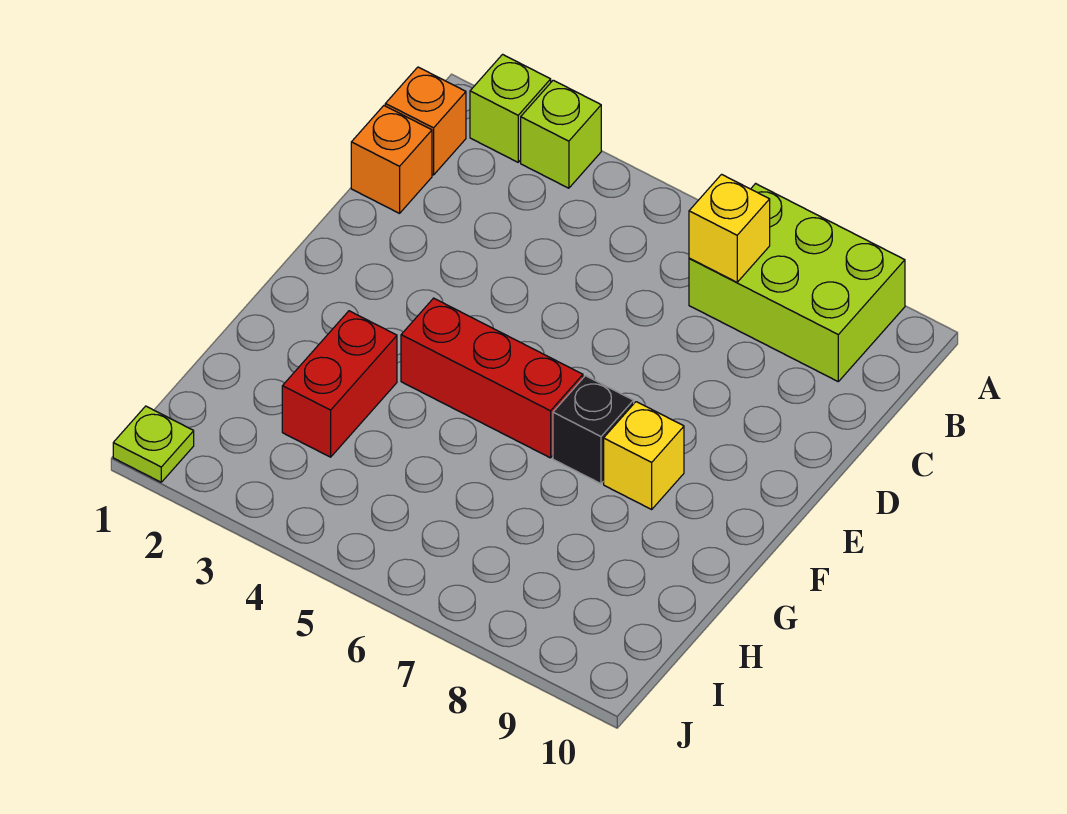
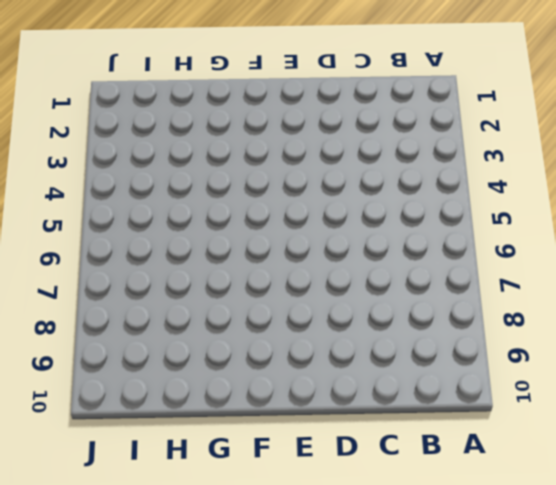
none -> lime brick A2 level 1
none -> lime brick A3 level 1

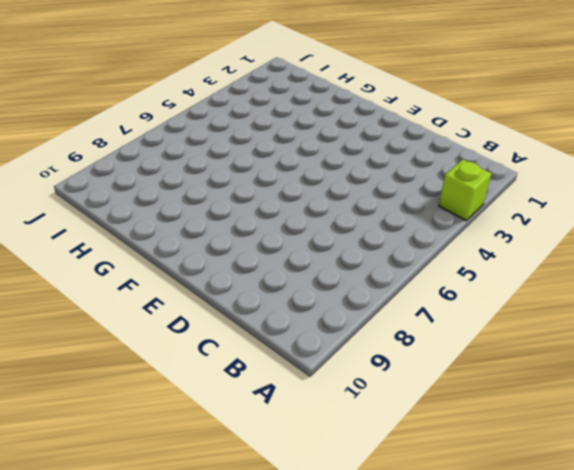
none -> lime brick A2 level 1
none -> lime brick A7:B9 level 1

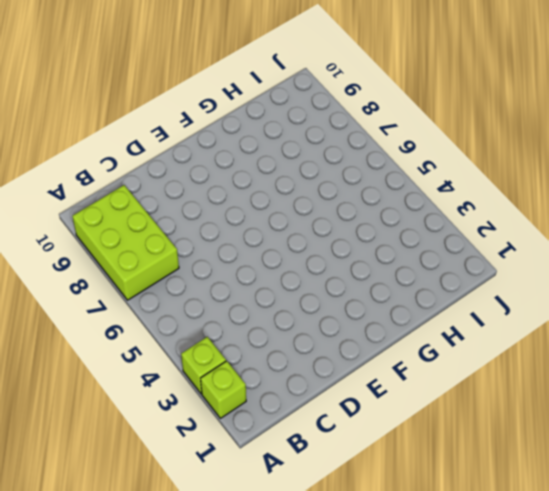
none -> orange brick B1 level 1
none -> orange brick C1 level 1

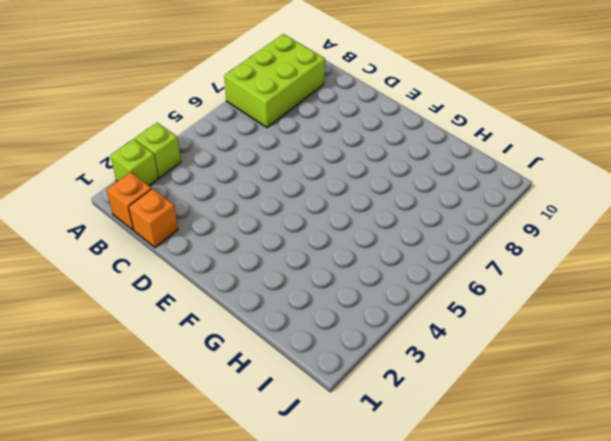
none -> red brick F4:F6 level 1
none -> black brick F7 level 1

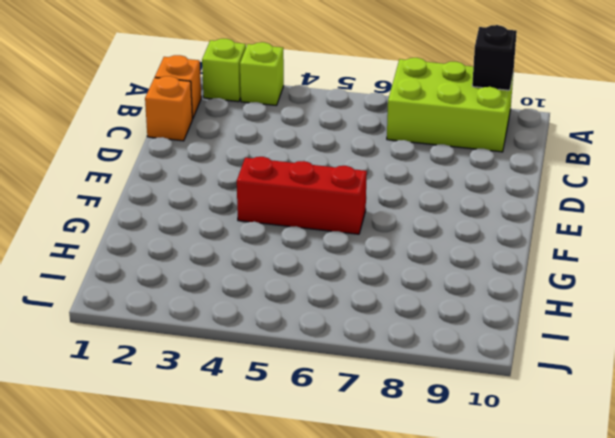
black brick A9 level 2 -> black brick F7 level 1
none -> yellow brick F8 level 1
none -> red brick G3:H3 level 1

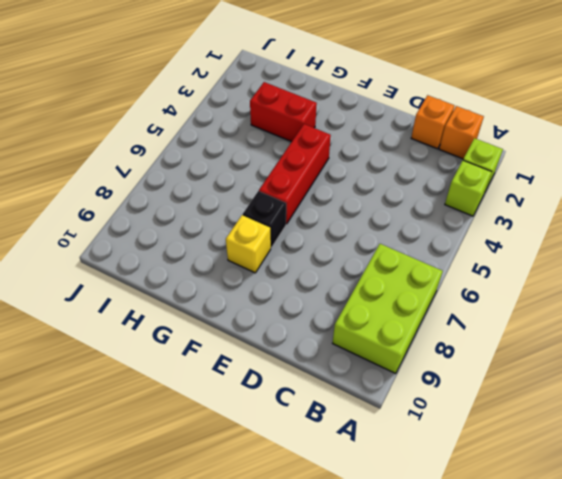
none -> lime plate J1 level 1
none -> yellow brick B7 level 2

